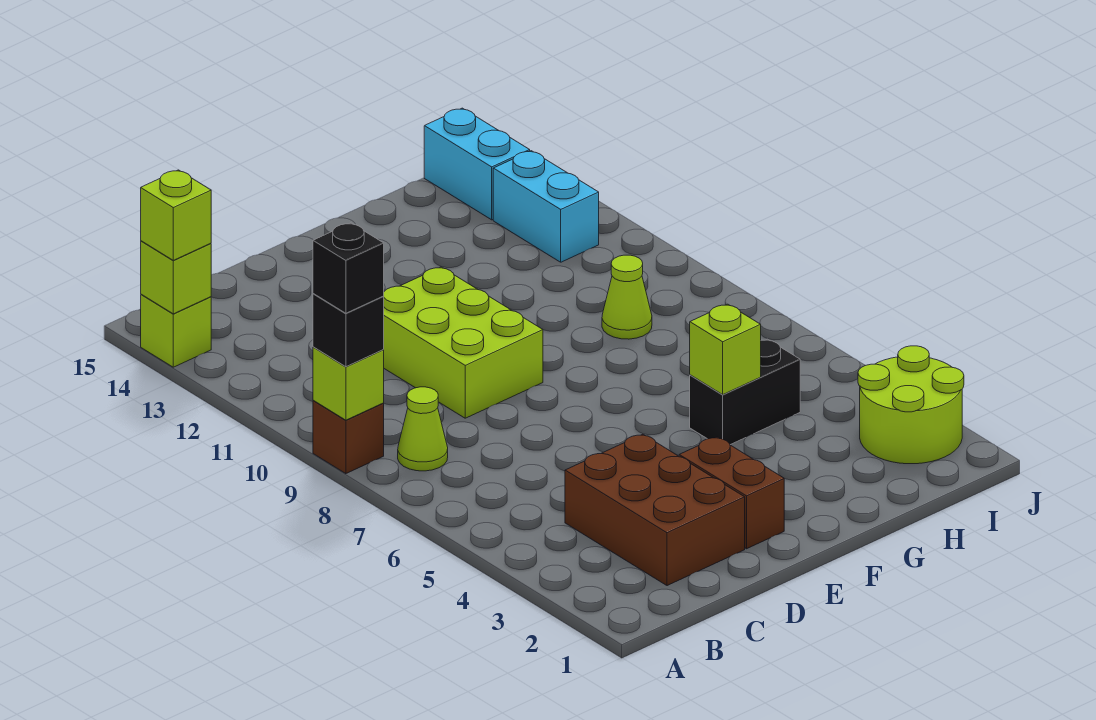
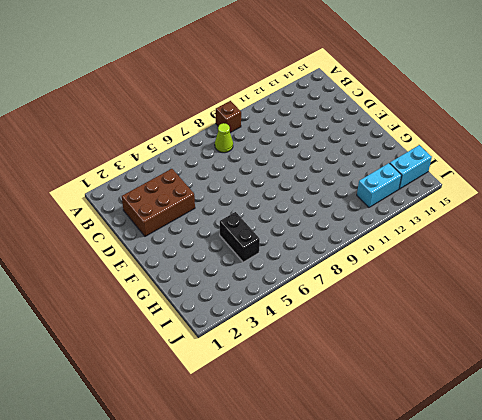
none -> lime brick A14 level 1
none -> lime brick D9:E11 level 1
none -> brown brick E2:E3 level 1

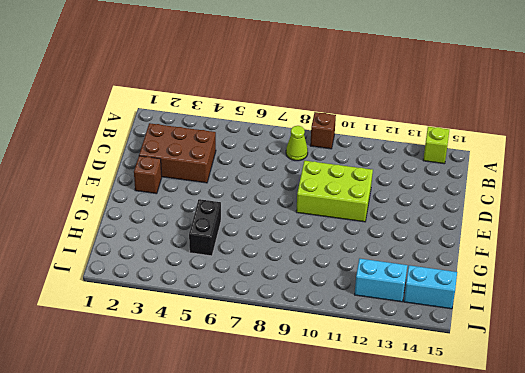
brown brick E2 level 1 -> brown brick E2:E3 level 1
none -> lime cone H9 level 1
none -> lime round brick I2:J3 level 1
none -> lime brick A9 level 2

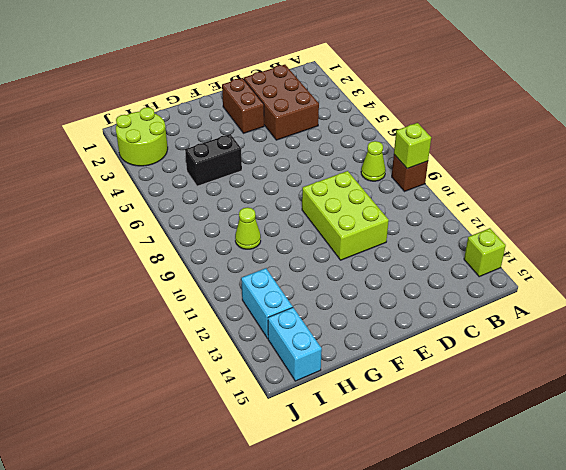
none -> lime brick A14 level 2
none -> lime brick G5 level 2
none -> black brick A9 level 3

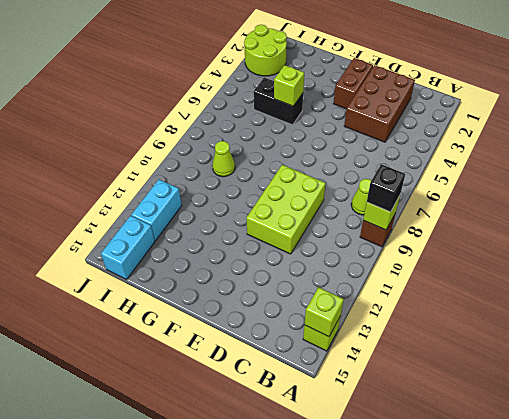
none -> lime brick A14 level 3
none -> black brick A9 level 4

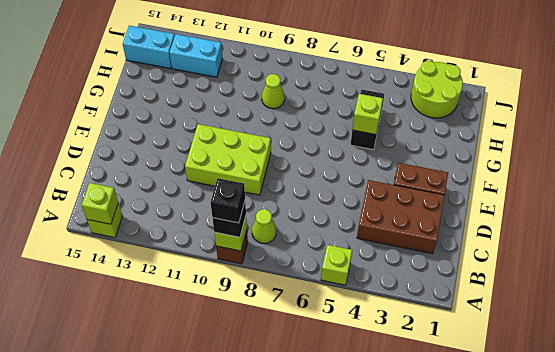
lime brick A5 level 1 -> lime brick A14 level 3

